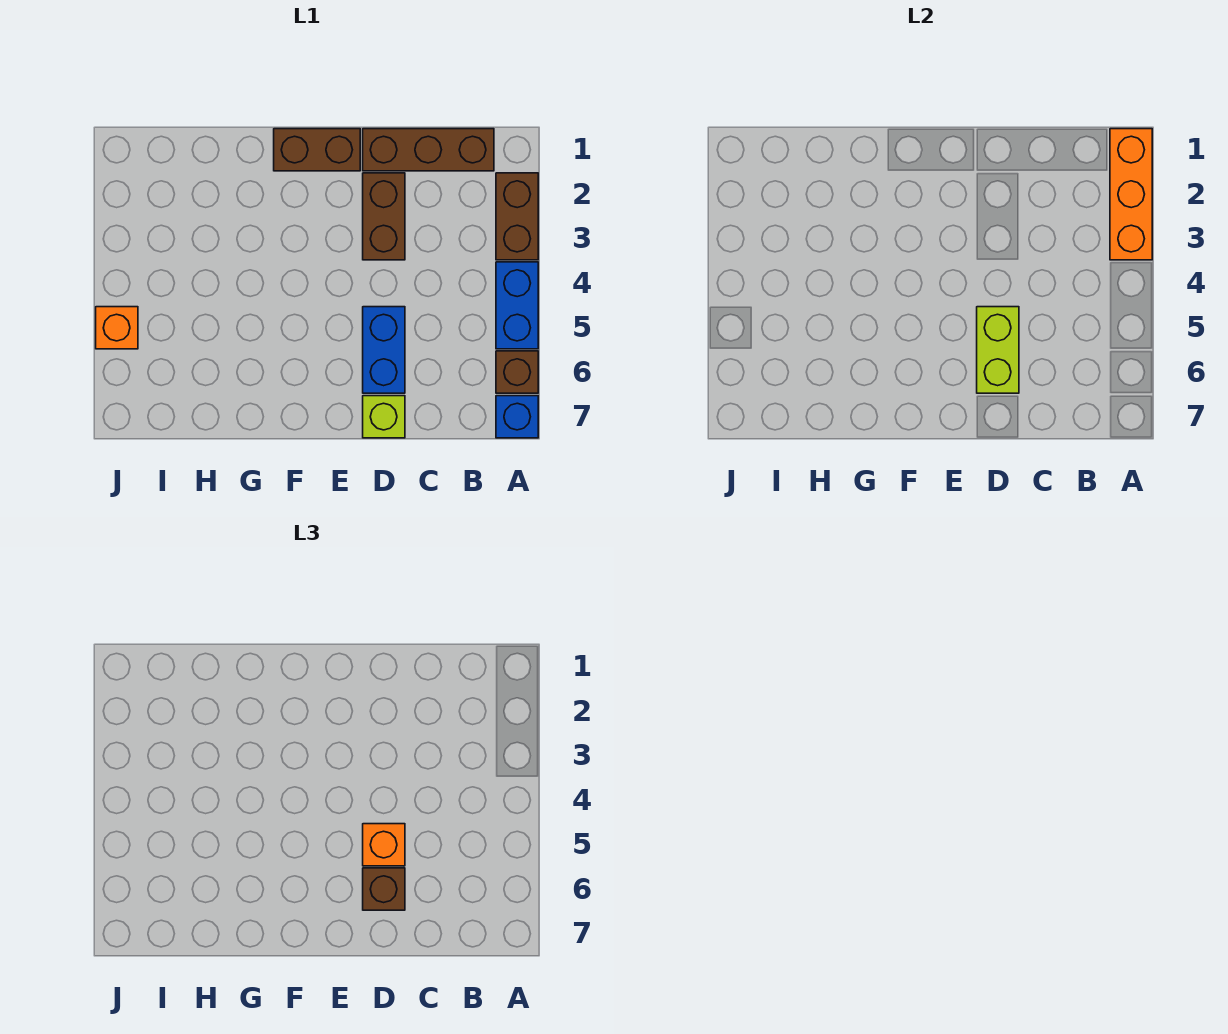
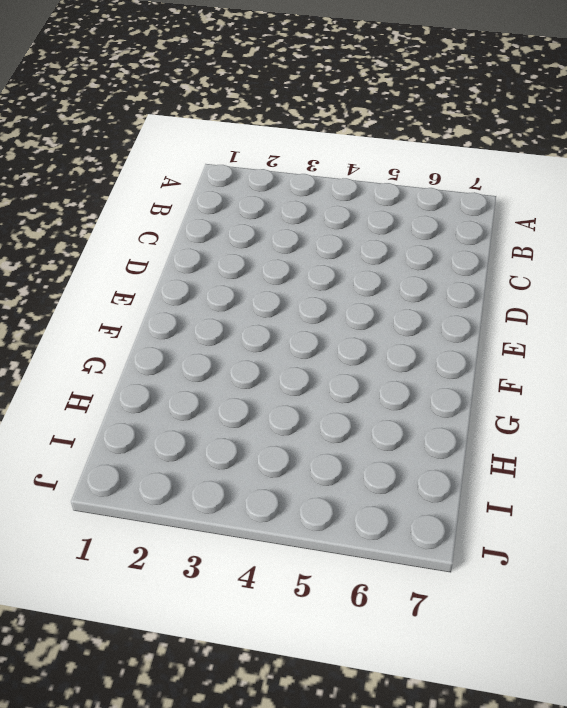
none -> brown brick A2:A3 level 1
none -> blue brick A4:A5 level 1
none -> brown brick A6 level 1

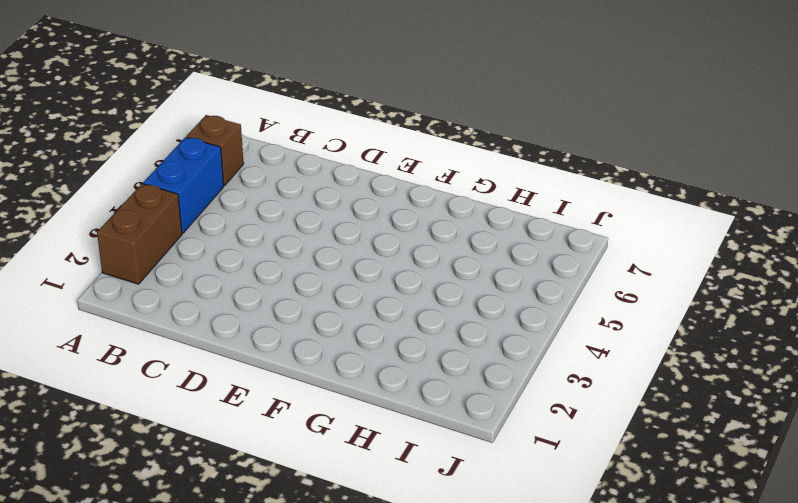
none -> blue brick A7 level 1
none -> brown brick B1:D1 level 1
none -> brown brick D2:D3 level 1

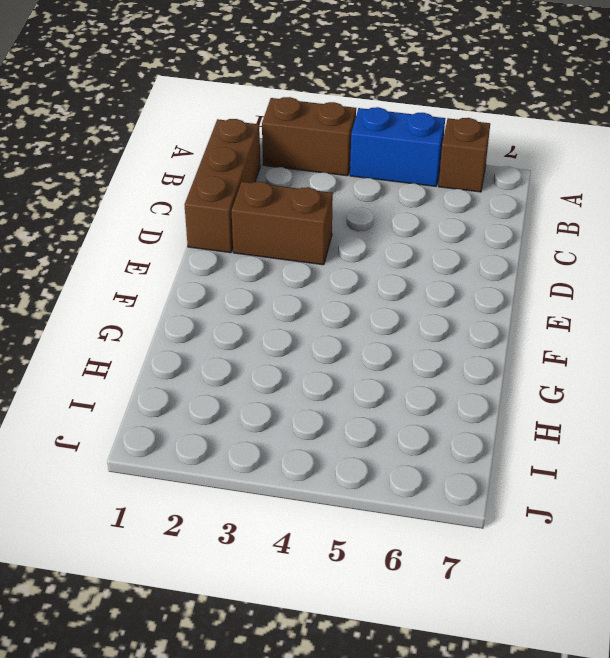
none -> blue brick A7 level 1
none -> blue brick D5:D6 level 1
none -> lime brick D7 level 1

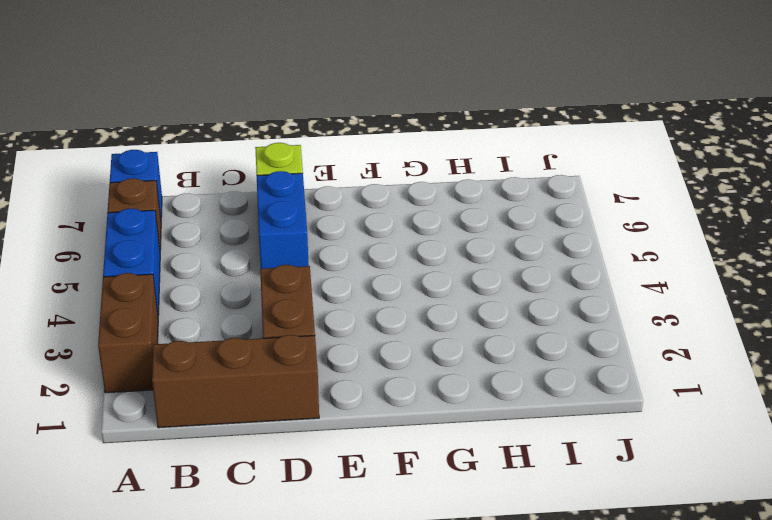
none -> brown brick E1:F1 level 1
none -> orange brick J5 level 1
none -> orange brick A1:A3 level 2

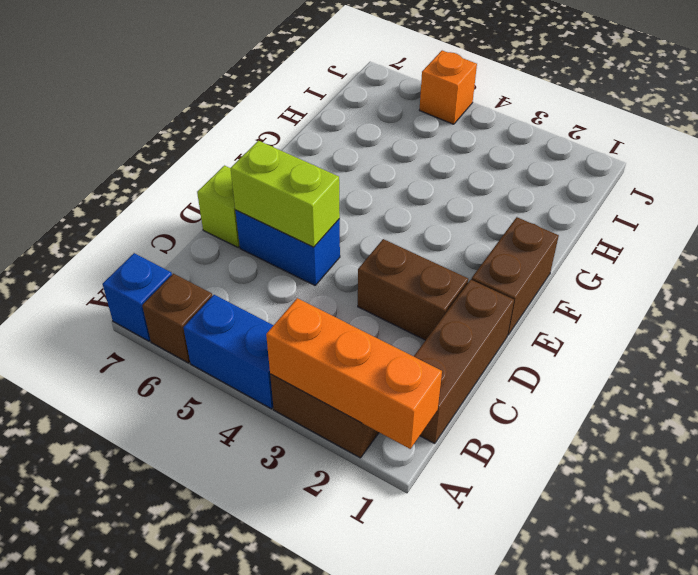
none -> orange brick D5 level 3
none -> brown brick D6 level 3

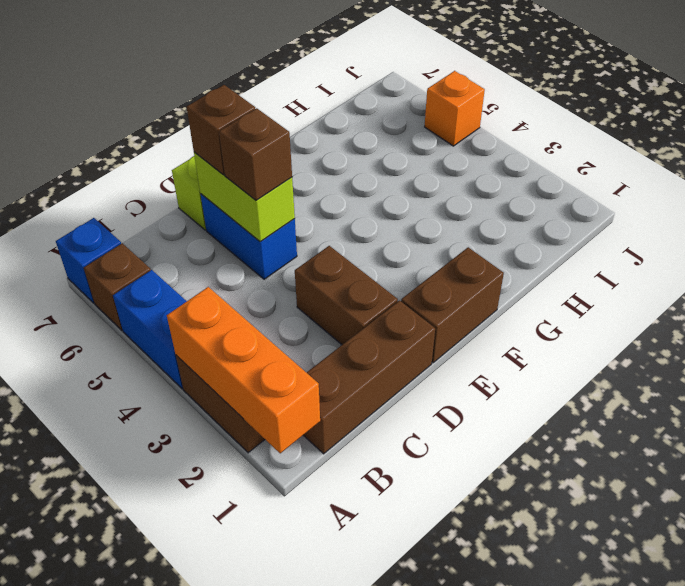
brown brick D5 level 3 -> orange brick D5 level 3

